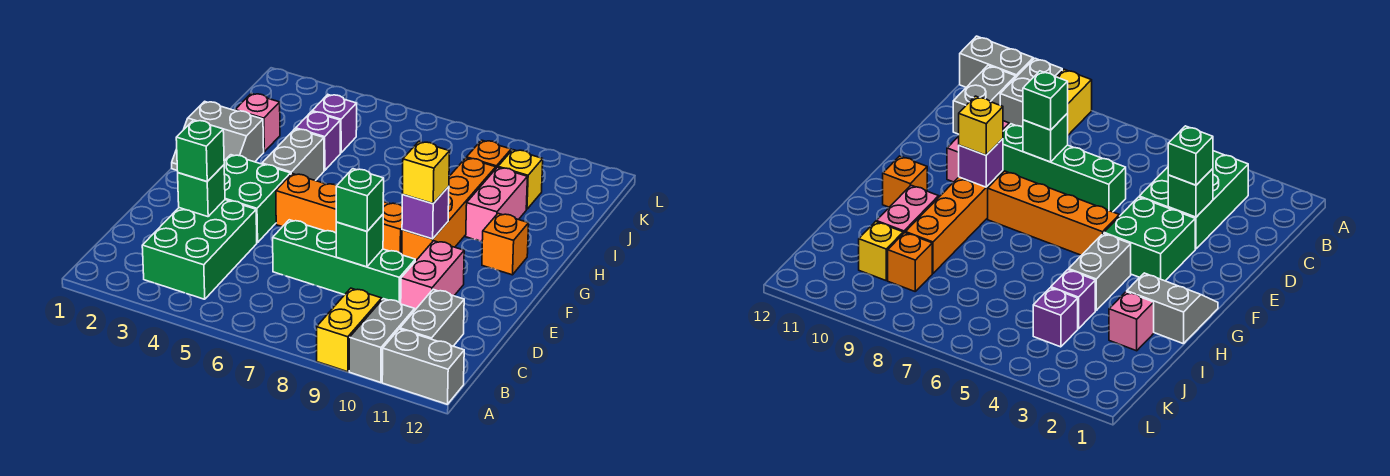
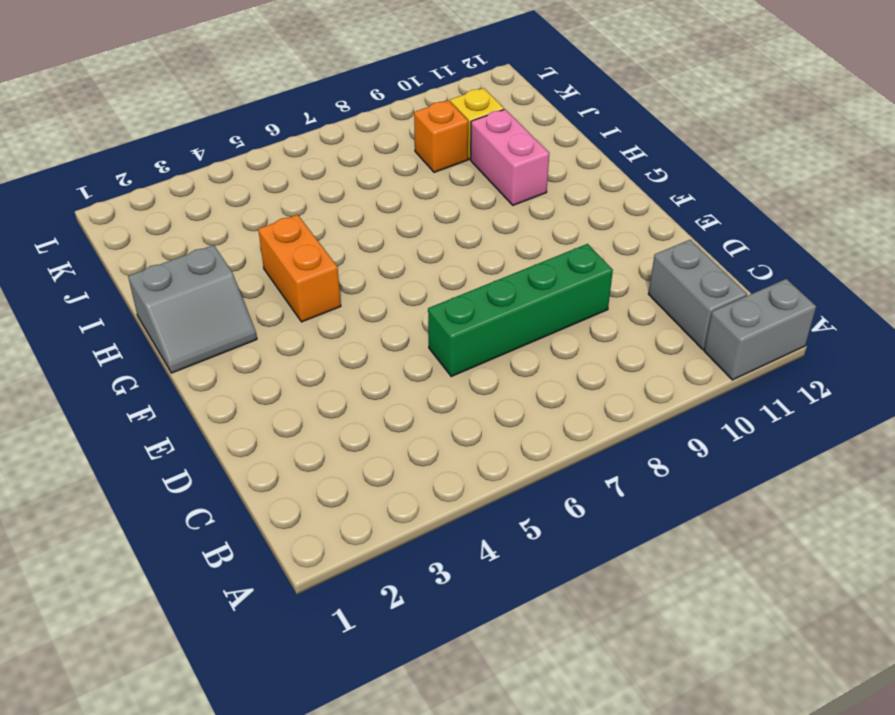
orange brick G4:H4 level 1 -> grey brick G4:H4 level 1
none -> yellow brick A9:B9 level 1
none -> grey brick A10:B10 level 1
none -> green brick B3:D4 level 1

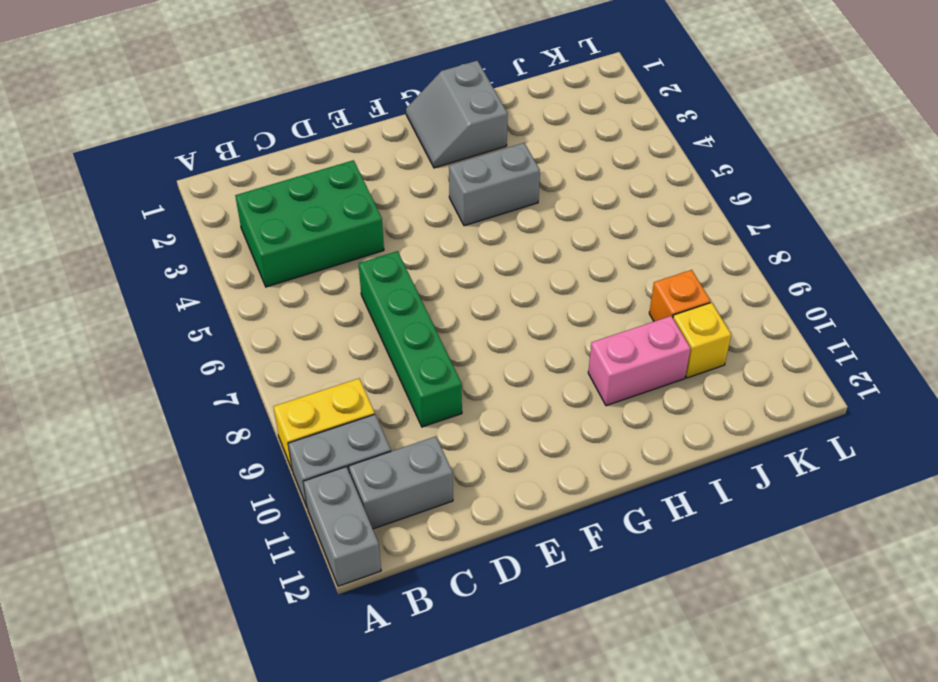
none -> pink brick D10:E10 level 1
none -> green brick E3:F4 level 1
none -> orange brick F5:F8 level 1

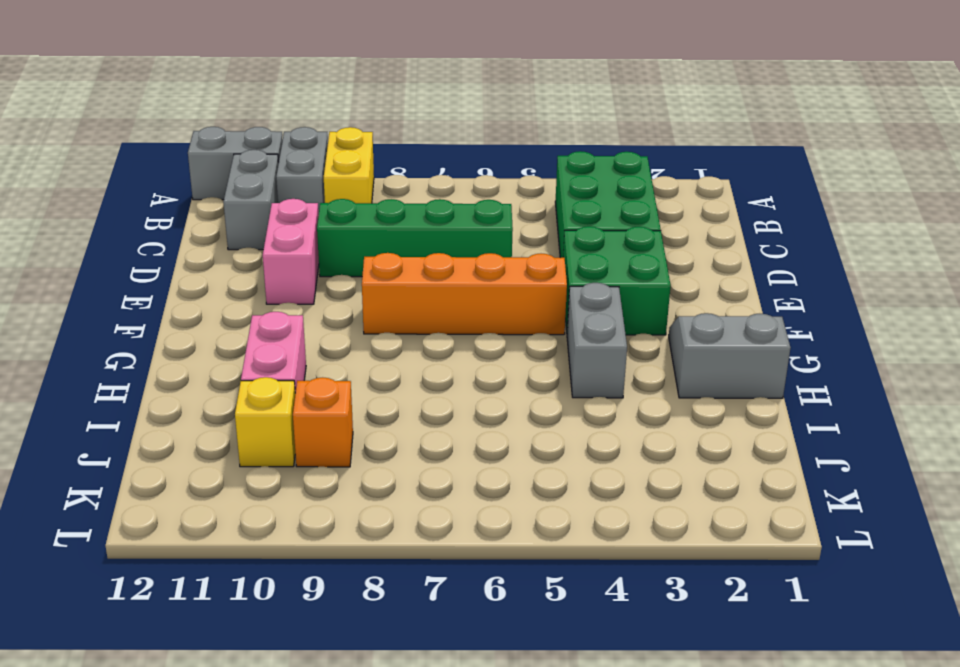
none -> orange brick F9:I9 level 1
none -> orange brick G11 level 1
none -> pink brick I2 level 1

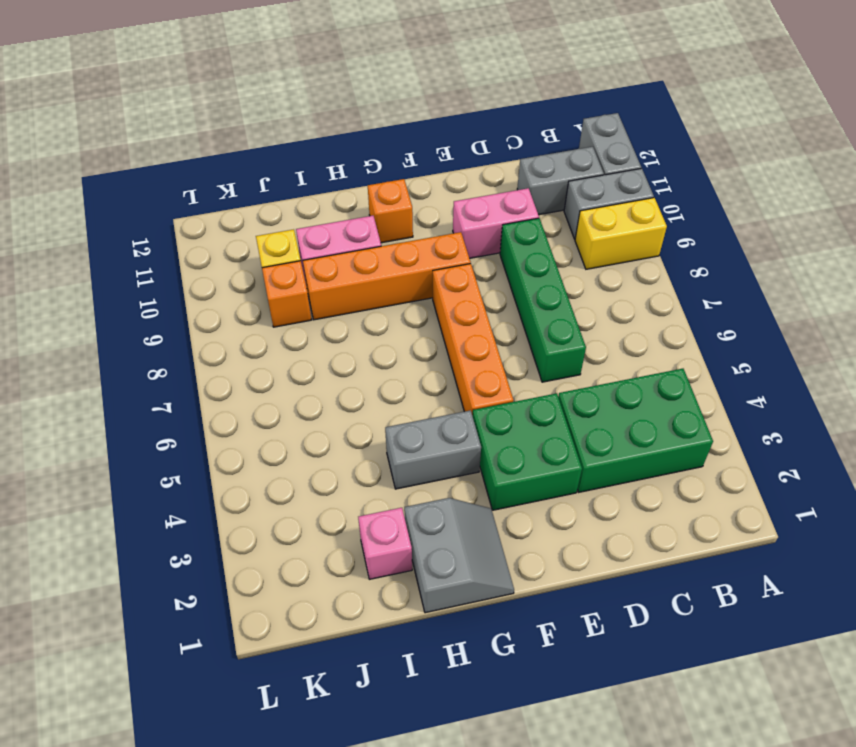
none -> purple brick I4 level 1
none -> purple brick J4 level 1
none -> green brick D3 level 2

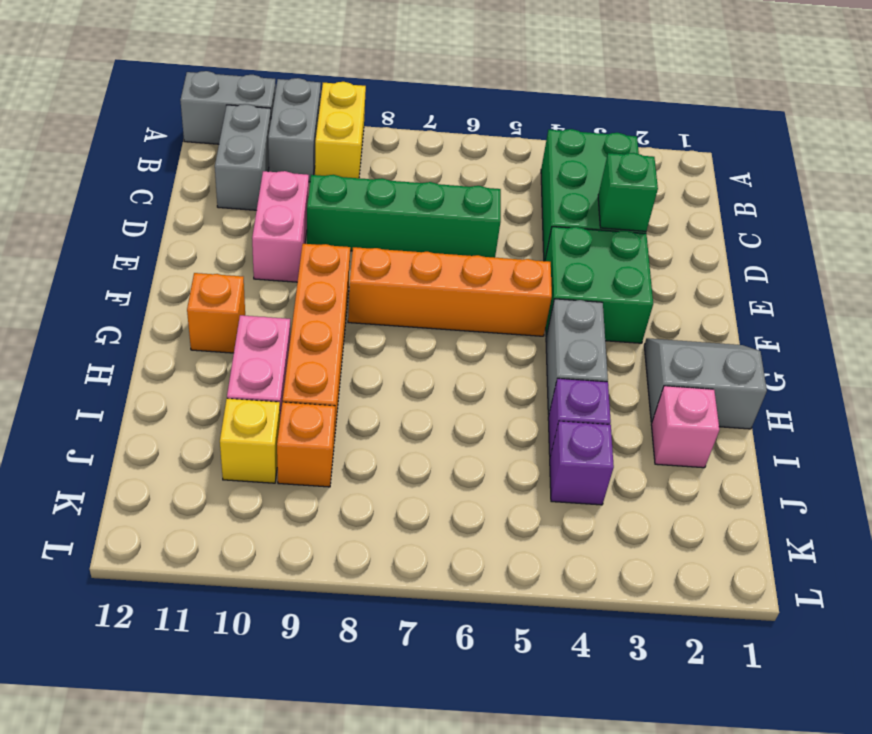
none -> green brick D8 level 2
none -> purple brick F9 level 2
none -> green brick D3 level 3

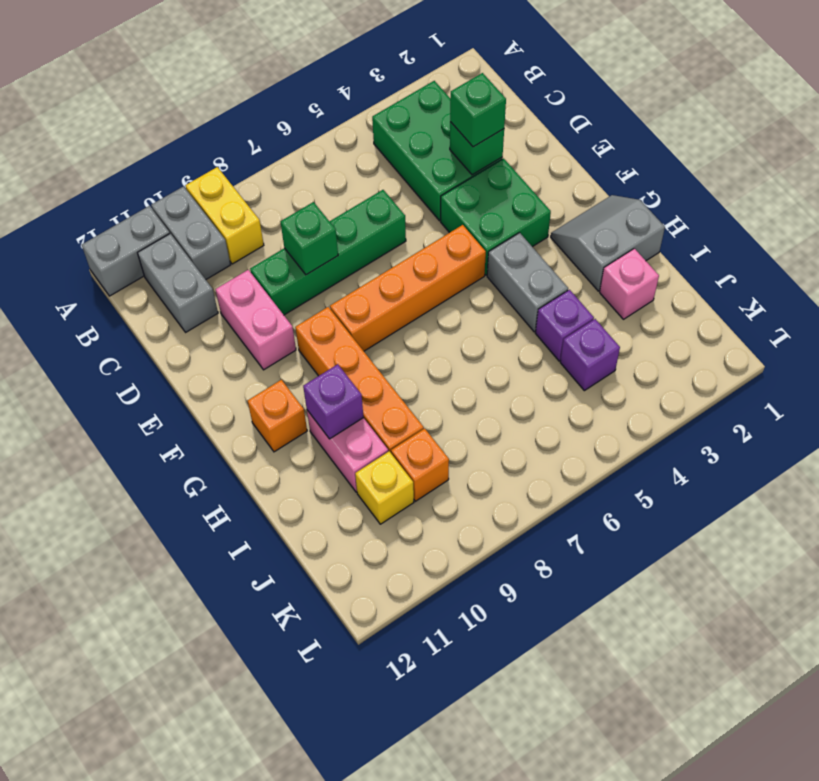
purple brick H10 level 2 -> purple brick F9 level 2
none -> green brick D8 level 3
none -> yellow brick F9 level 3

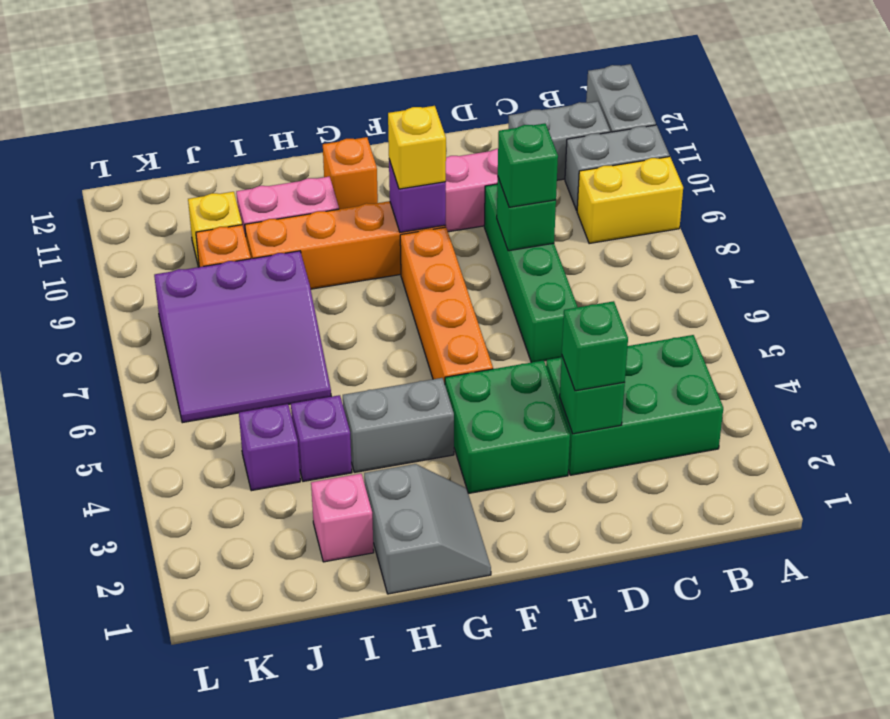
purple slope I6:K8 level 1 top 8 -> none

